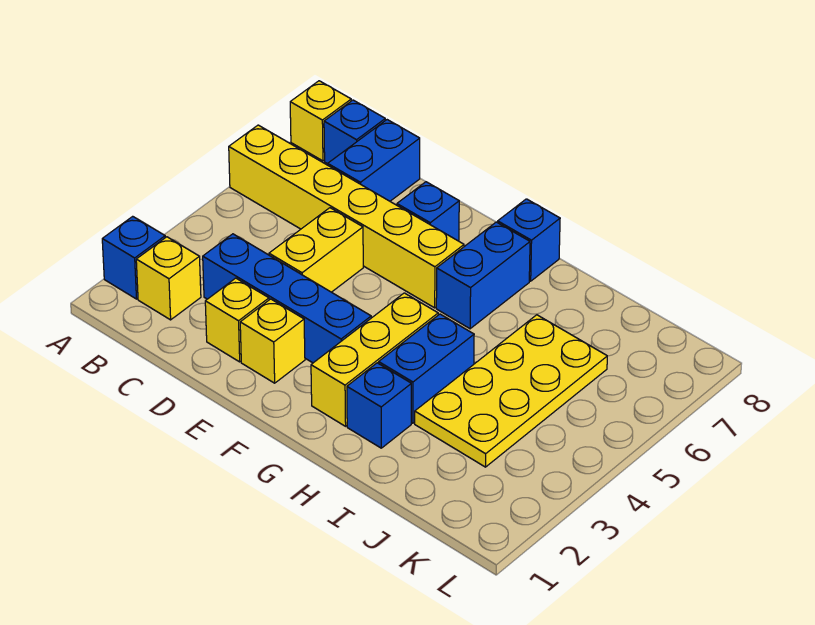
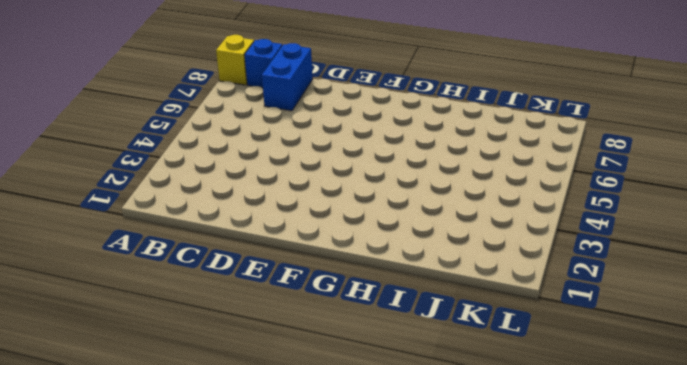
none -> blue brick A2 level 1
none -> yellow brick A6:F6 level 1
none -> yellow brick B2 level 1

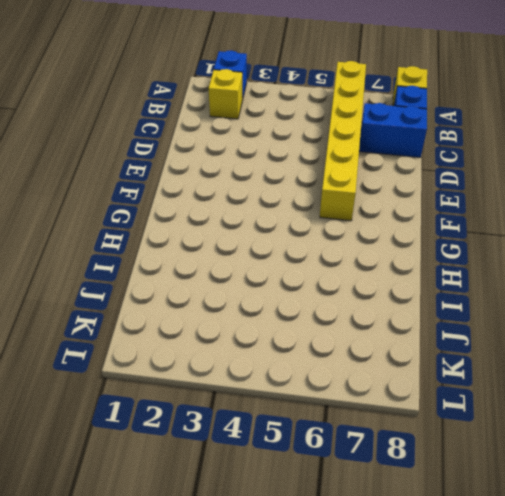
none -> blue brick C3:F3 level 1
none -> yellow brick D2 level 1
none -> yellow brick D4:D5 level 1

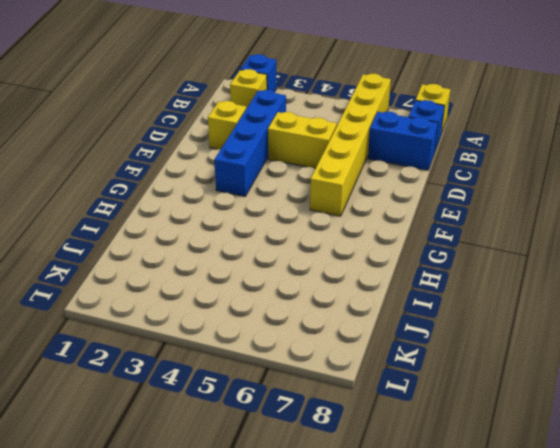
none -> yellow brick E2 level 1
none -> blue brick E7 level 1
none -> yellow brick G2:G4 level 1

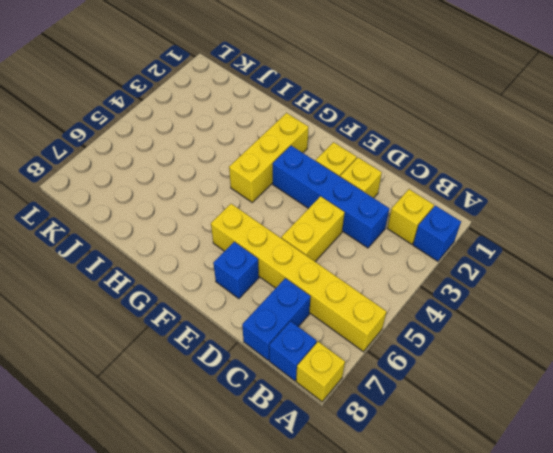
none -> blue brick G6:G7 level 1
none -> blue brick G8 level 1
none -> blue brick H2 level 1

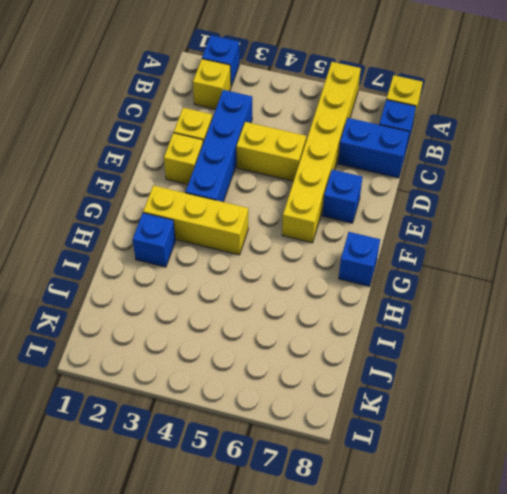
none -> blue brick G6:G7 level 1
none -> blue brick H3:H4 level 1
none -> yellow plate I3:J6 level 1

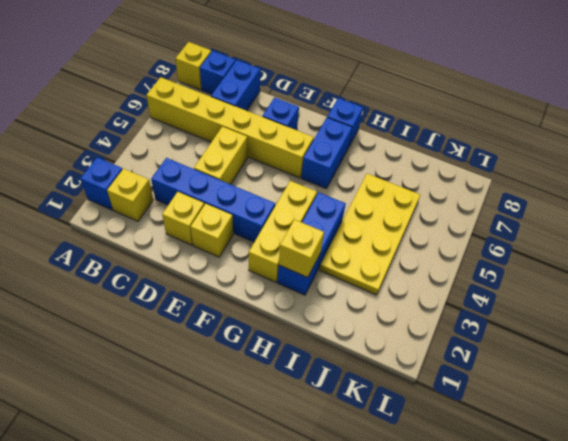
yellow brick H2 level 2 -> none

